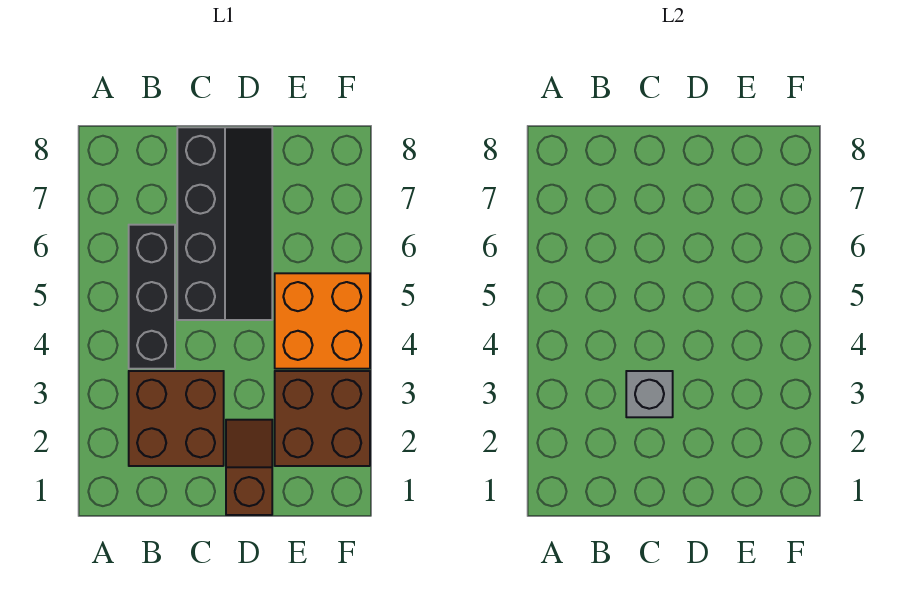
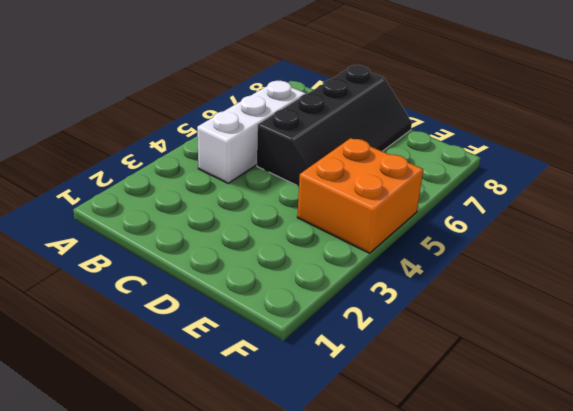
white brick B4:B6 level 1 -> black brick B4:B6 level 1
none -> brown brick B2:C3 level 1
none -> brown slope D1:D2 level 1 top 1

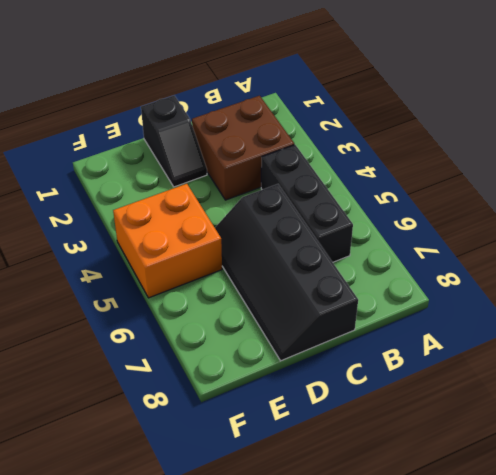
black slope D1:D2 level 1 top 1 -> brown slope D1:D2 level 1 top 1
none -> brown brick E2:F3 level 1
none -> grey brick C3 level 2

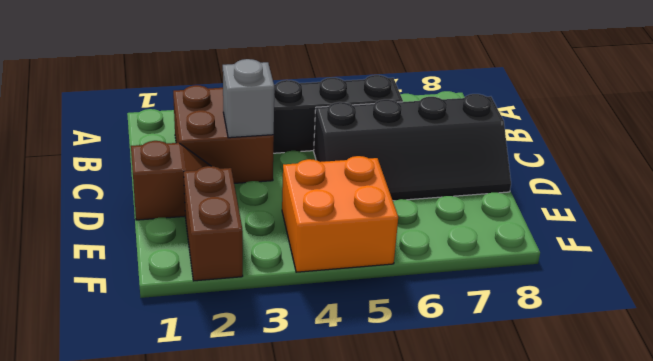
brown brick E2:F2 level 1 -> brown brick E2:F3 level 1

